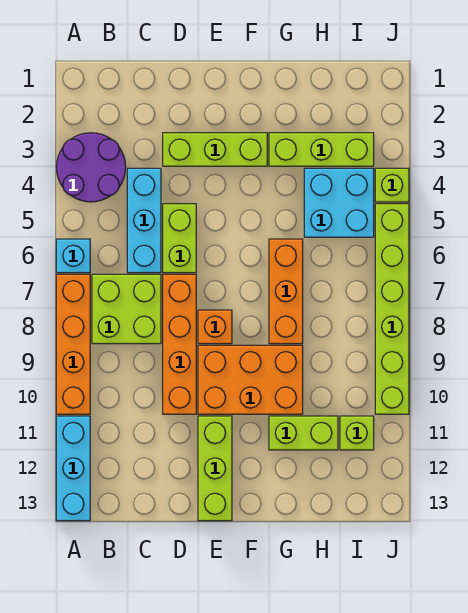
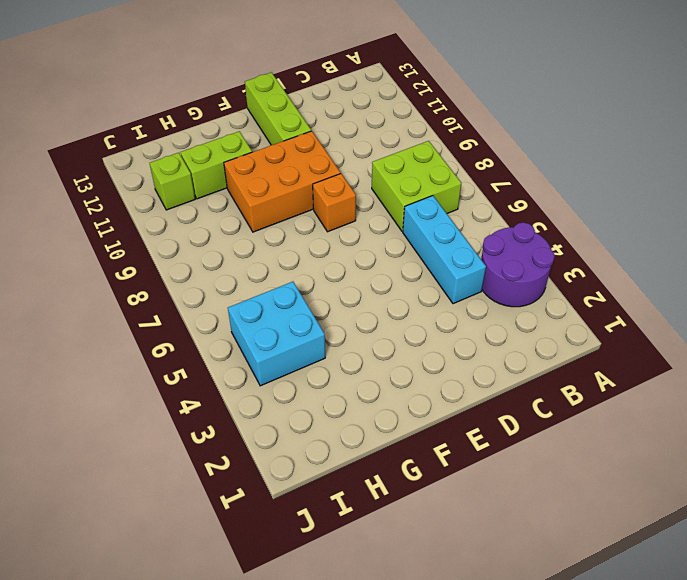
none -> cyan brick A6 level 1
none -> orange brick A7:A10 level 1
none -> cyan brick A11:A13 level 1

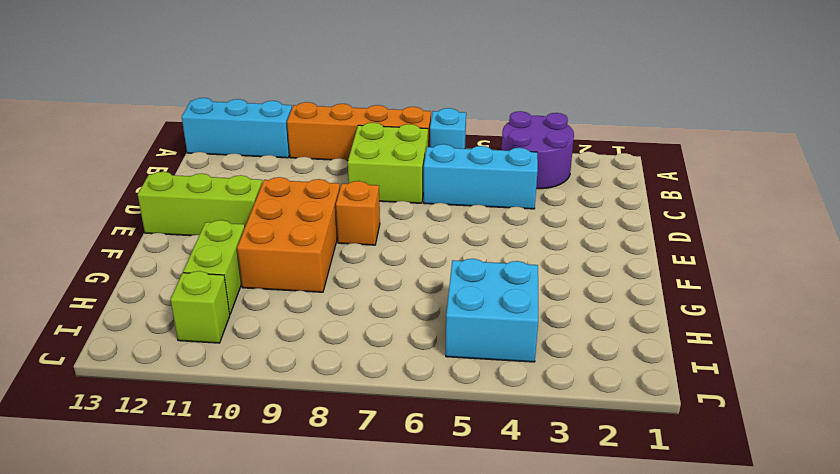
none -> lime brick D3:F3 level 1
none -> lime brick D5:D6 level 1
none -> orange brick D7:D10 level 1

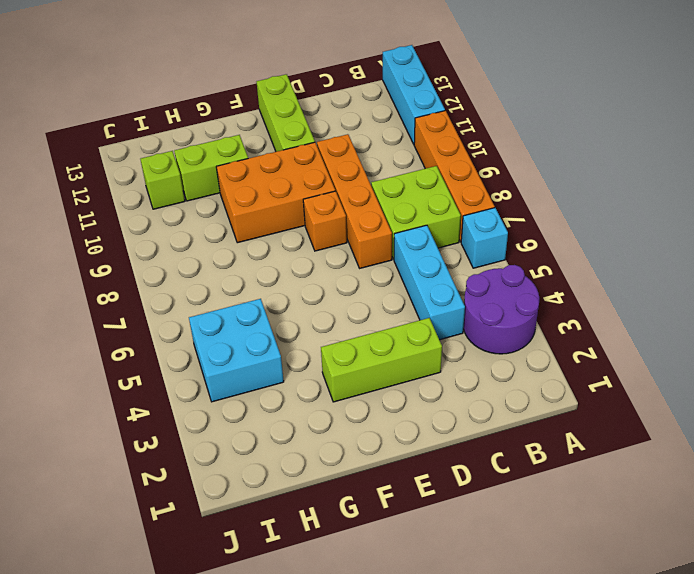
none -> lime brick D5:D6 level 1
none -> lime brick G3:I3 level 1
none -> orange brick G6:G8 level 1

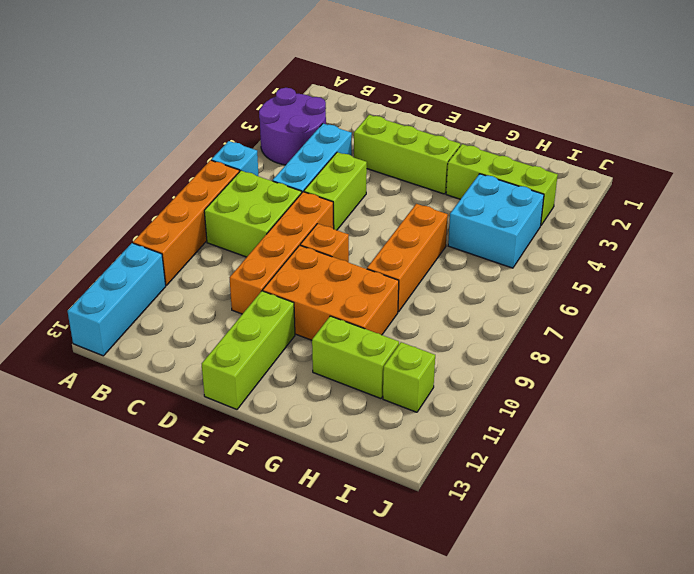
none -> lime brick J4 level 1
none -> lime brick J5:J10 level 1

